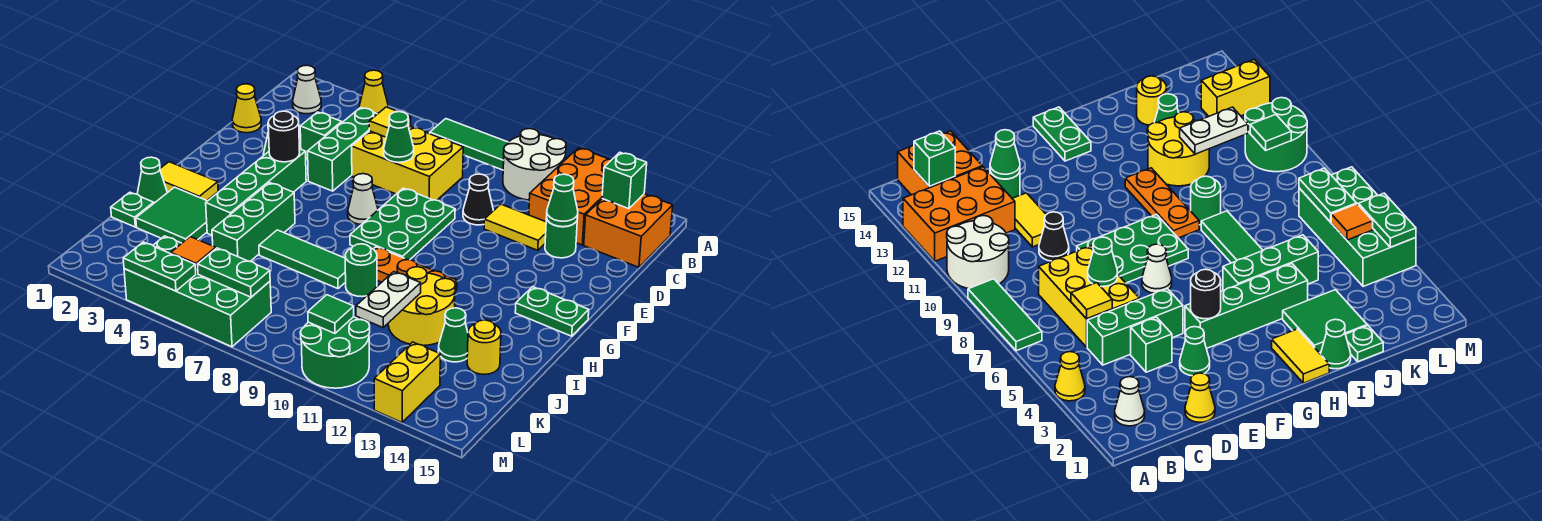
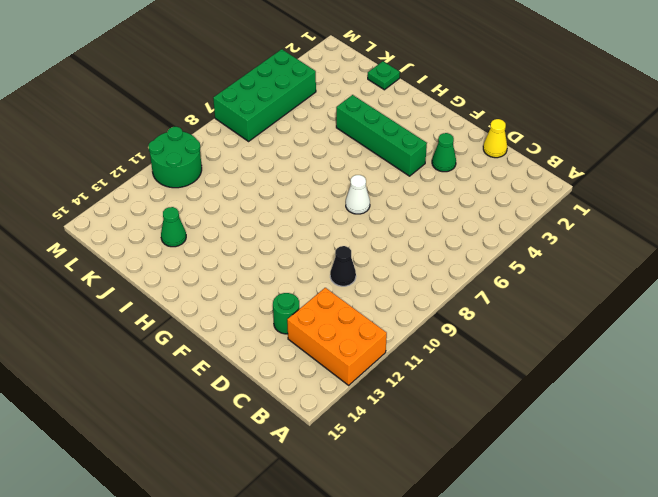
none -> yellow cone A4 level 1
none -> green tile A7:A9 level 1
none -> white round brick A10:B11 level 1
none -> white cone B2 level 1

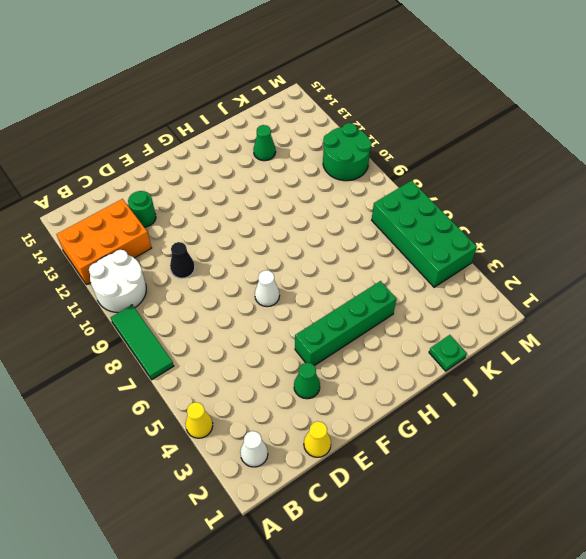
none -> orange brick B14:C15 level 1
none -> green brick C5:E5 level 1
none -> yellow brick C6:D8 level 1
none -> green brick D4 level 1

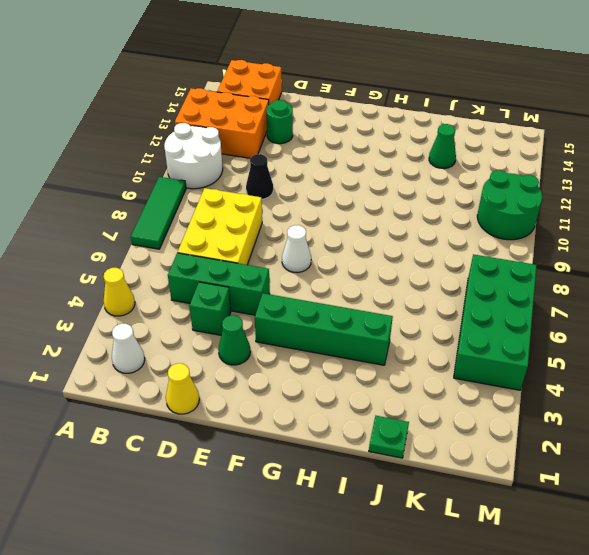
none -> yellow tile D11:D12 level 1
none -> green plate E8:G9 level 1
none -> green plate G14:G15 level 1
none -> yellow tile H1:H2 level 1

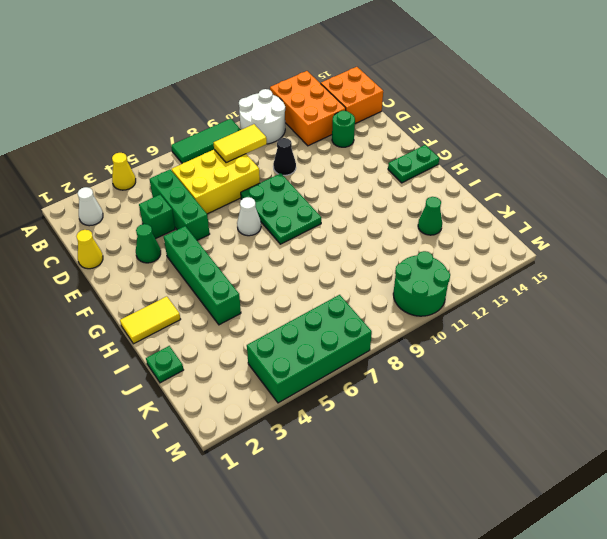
yellow tile C8:C9 level 2 -> yellow tile D11:D12 level 1
none -> green brick H5:J5 level 1
none -> orange plate H9:H11 level 1
none -> green cone I1 level 1
none -> green tile I2:J3 level 1

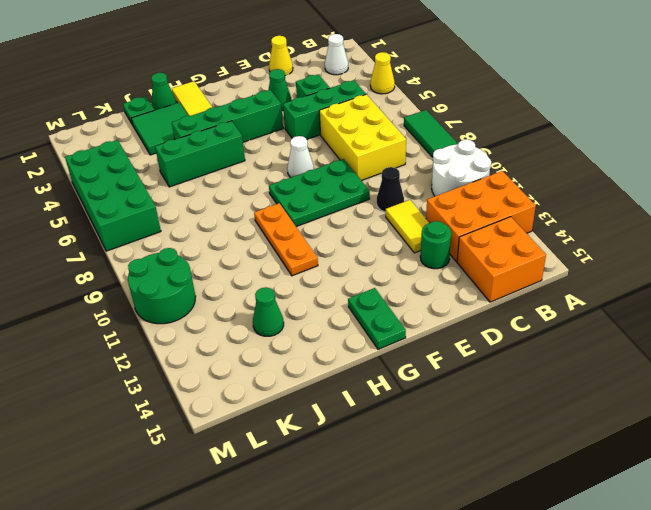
none -> green tile I6:I8 level 1
none -> green round brick I9 level 1
none -> yellow round brick I11:J12 level 1
none -> yellow round brick J14 level 1

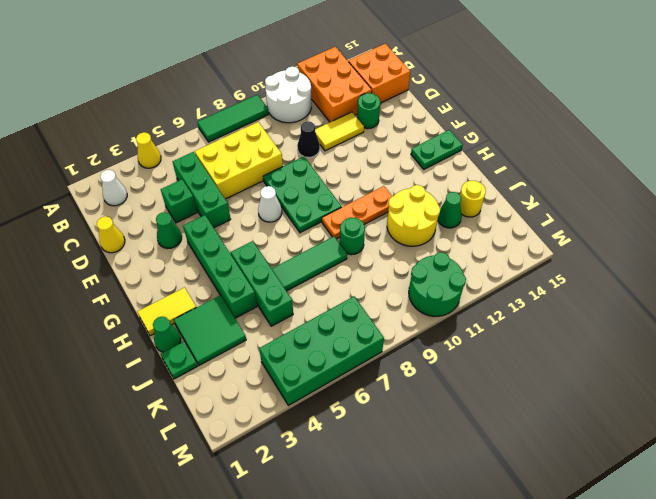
none -> yellow brick L13:M13 level 1
none -> green brick B14 level 2
none -> yellow tile C6 level 2
none -> green cone D7 level 2

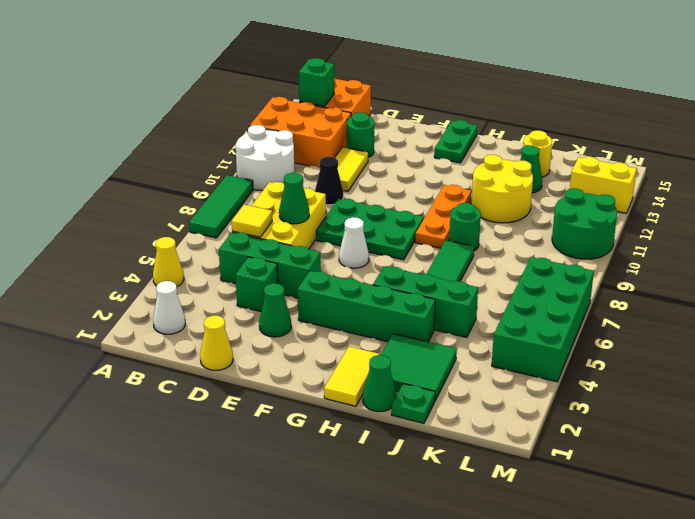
none -> green cone D13 level 2
none -> black round brick F4 level 2
none -> white plate J11:K11 level 2
none -> orange tile L5 level 2

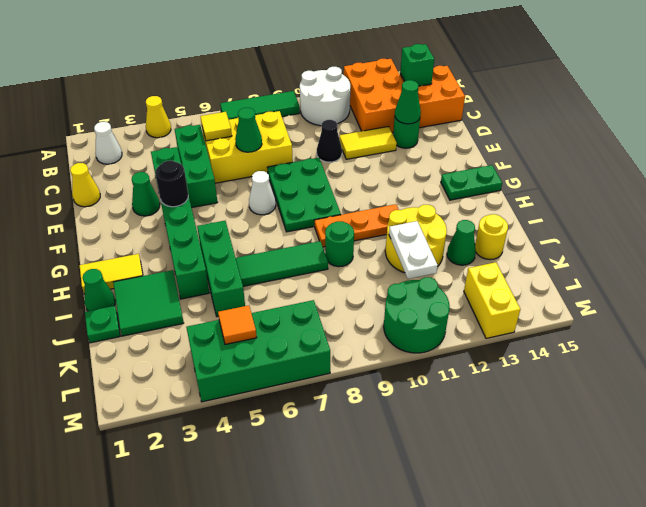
none -> green plate L6:L7 level 2
none -> green tile L10 level 2
none -> green plate M4:M5 level 2

